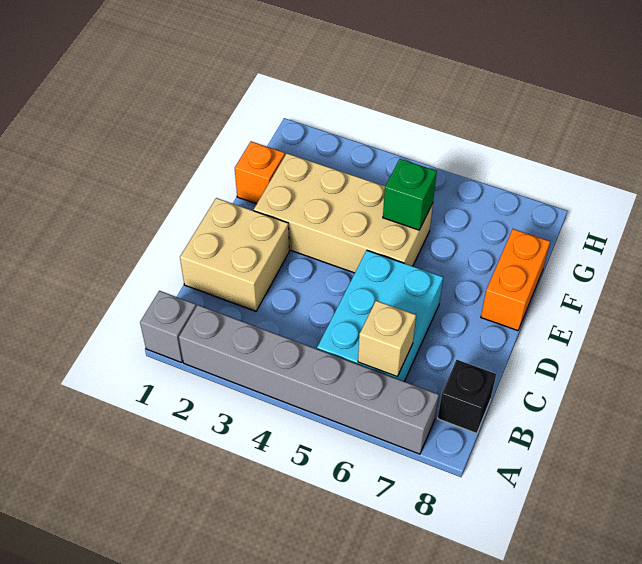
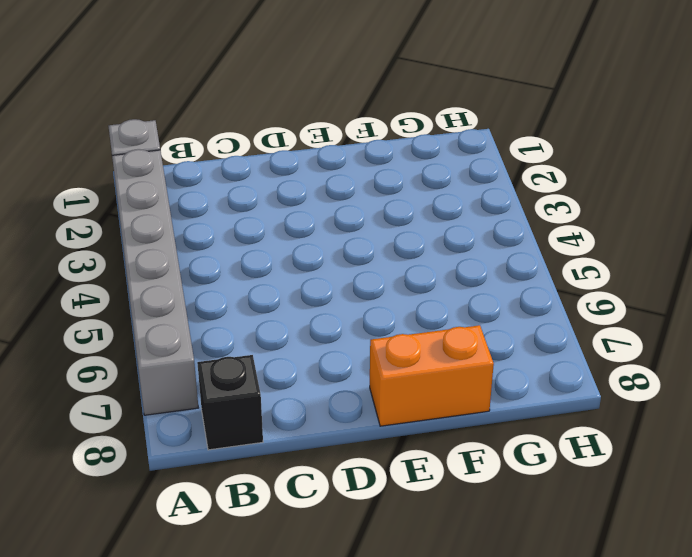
none -> cyan brick B5:D6 level 1
none -> tan brick C1:D2 level 1

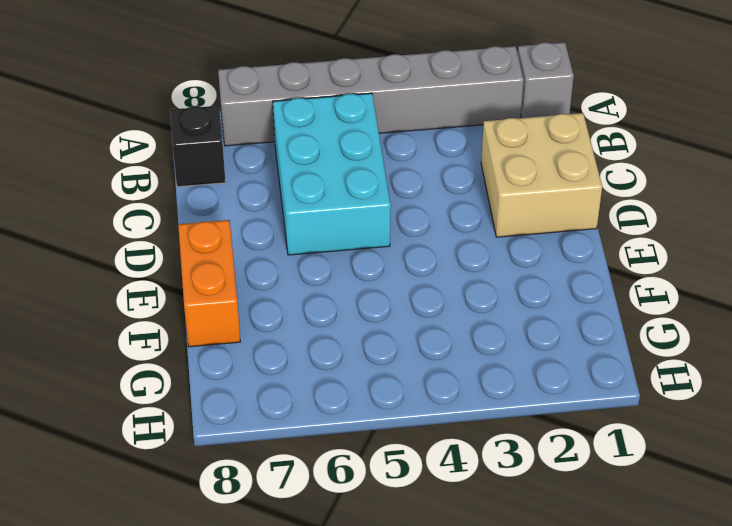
none -> tan brick E2:F5 level 1
none -> orange brick F1 level 1

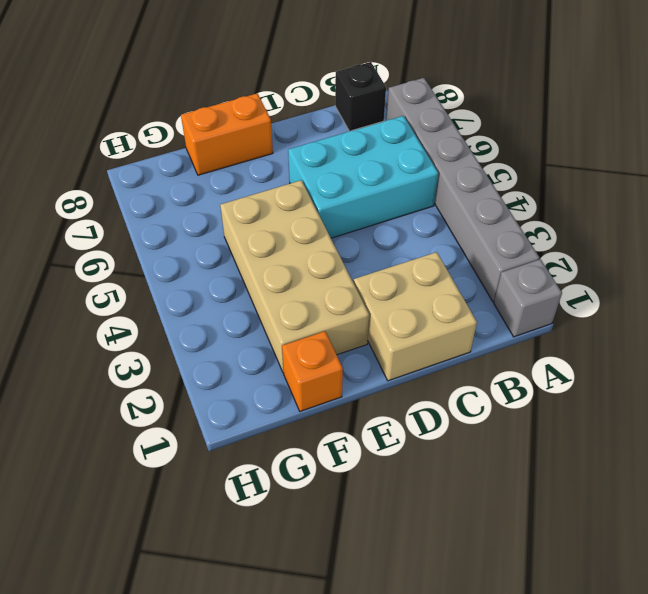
none -> tan brick B6 level 2
none -> green brick F5 level 2

